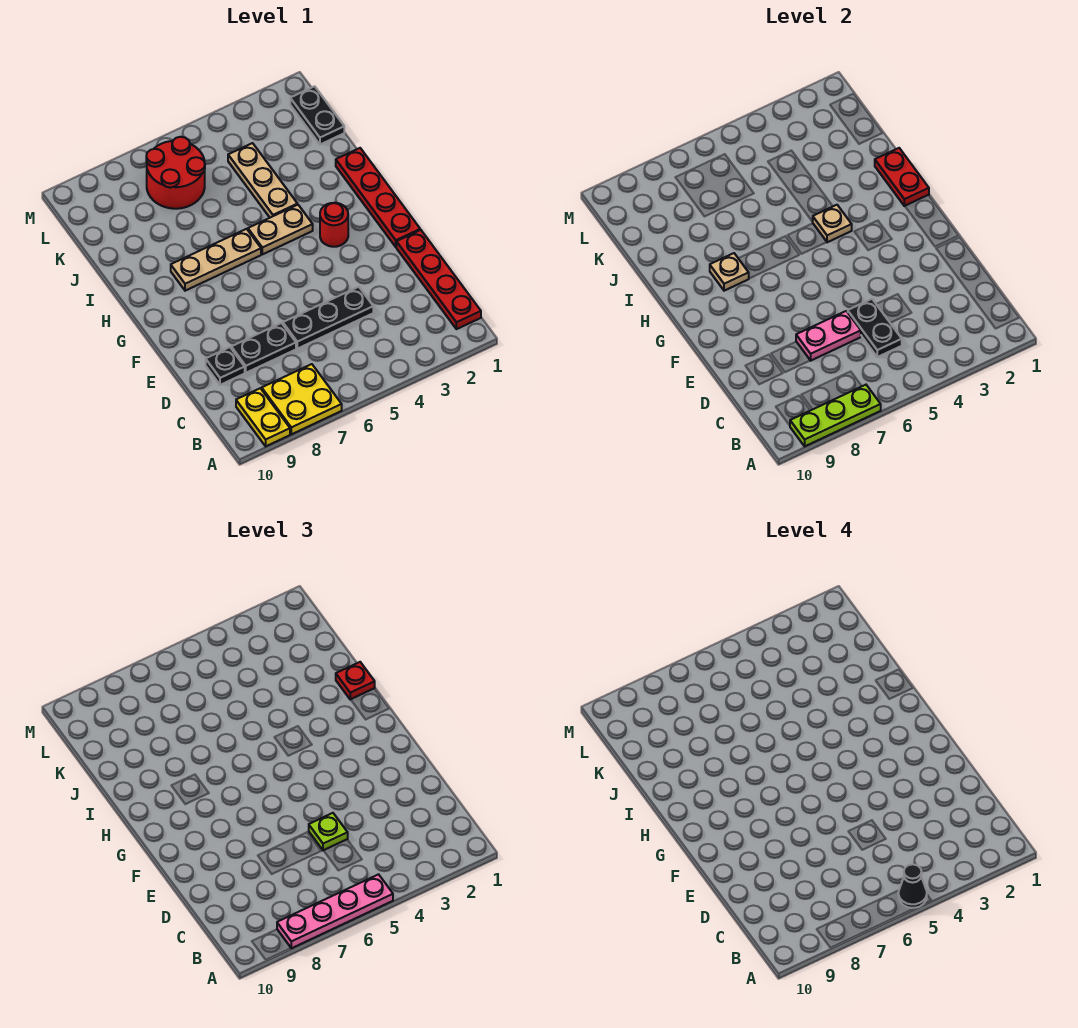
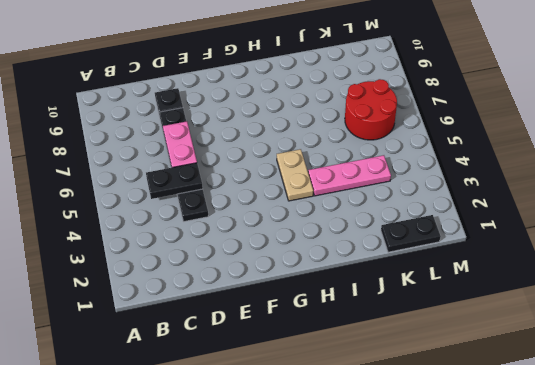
pink plate I4:K4 level 1 -> tan plate I4:K4 level 1
none -> yellow plate A7:B8 level 1
none -> yellow plate A9:B9 level 1
none -> red plate B1:E1 level 1

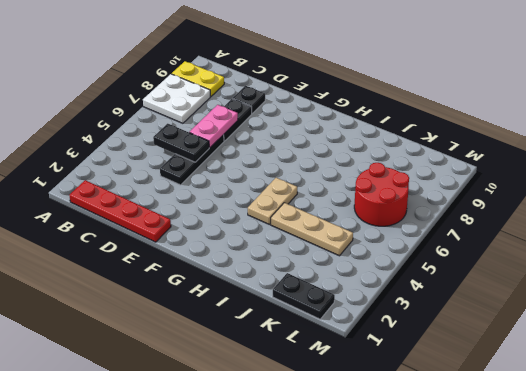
white plate A7:B8 level 1 -> yellow plate A7:B8 level 1
none -> red plate F1:I1 level 1
none -> red round brick G3 level 1
none -> tan plate H6:H8 level 1

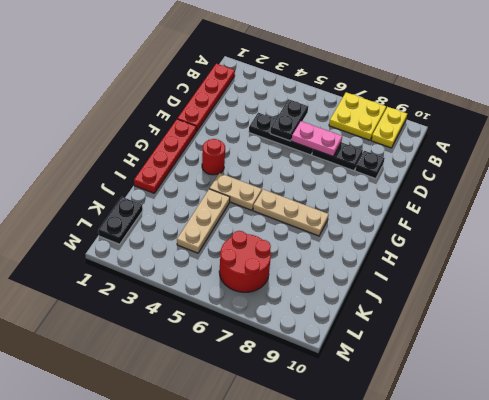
none -> lime plate A7:A9 level 2
none -> red plate H1:I1 level 2
none -> tan plate H4 level 2

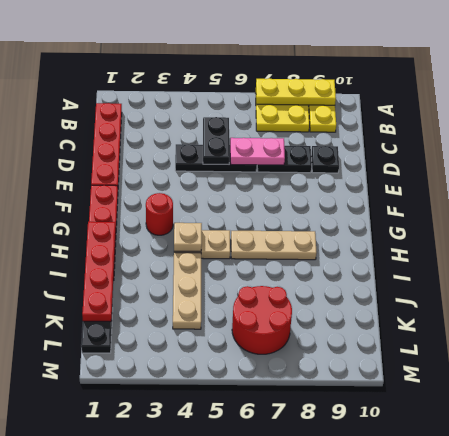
yellow plate A7:A9 level 2 -> lime plate A7:A9 level 2
red plate H1:K1 level 2 -> red plate H1:I1 level 2
none -> tan plate H8 level 2
none -> pink plate A5:A8 level 3
none -> lime plate D5 level 3

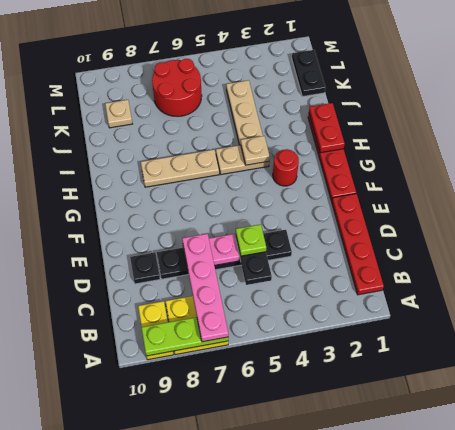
pink plate A7:D7 level 3 -> pink plate A5:A8 level 3
tan plate K9 level 1 -> tan plate H8 level 2
none -> red plate I1 level 3
none -> black cone A5 level 4

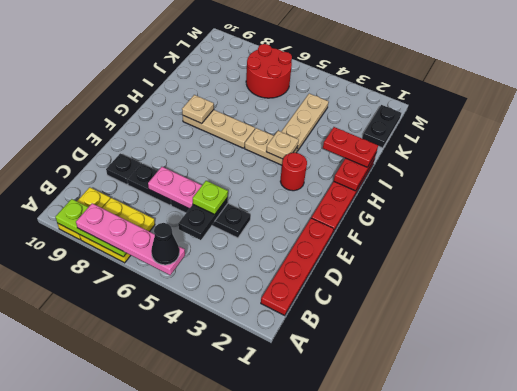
red plate I1:I2 level 3 -> red plate I1 level 3

